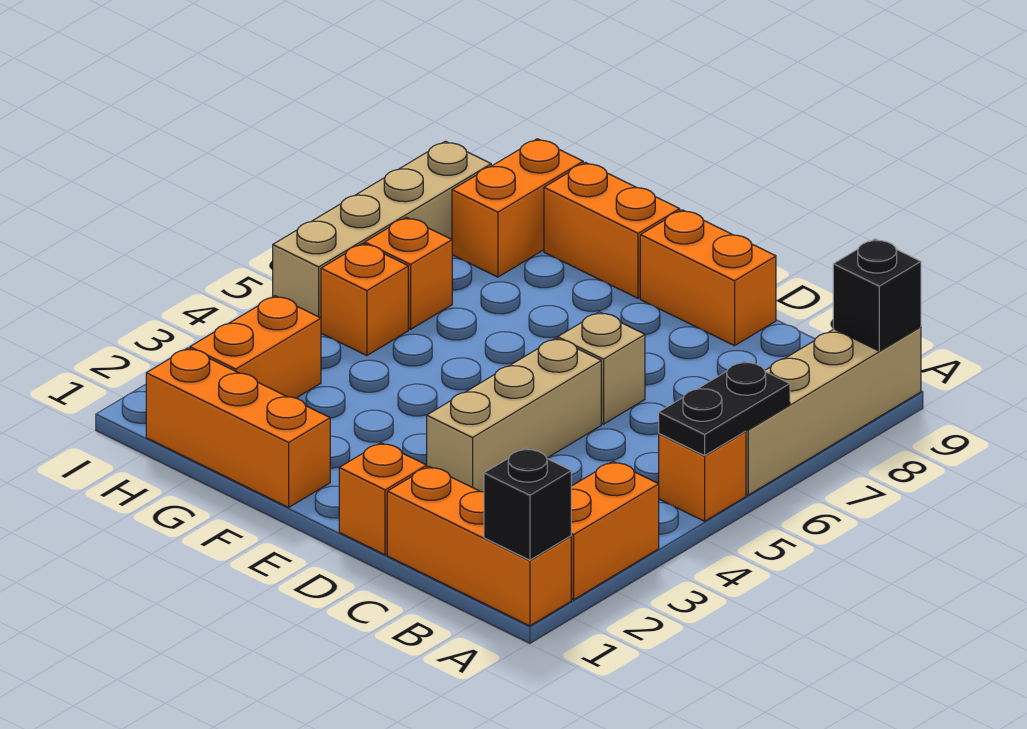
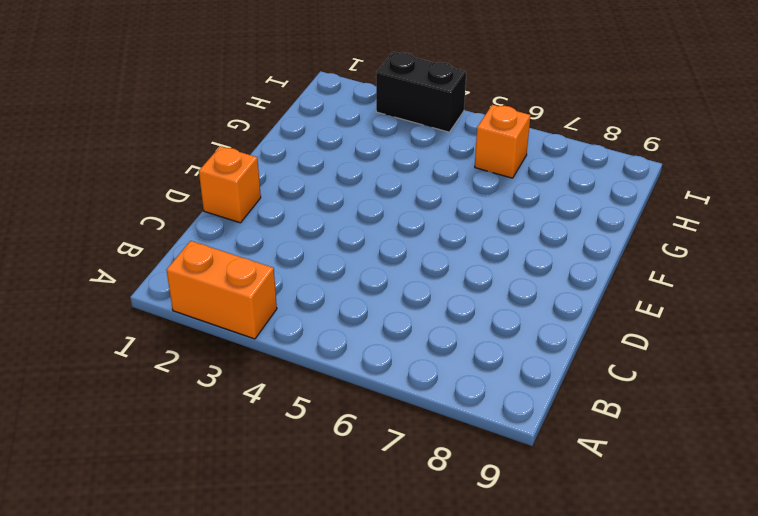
black brick I3:I4 level 1 -> none
none -> orange brick A1:C1 level 1
none -> orange brick A5 level 1
none -> tan brick A6:A9 level 1

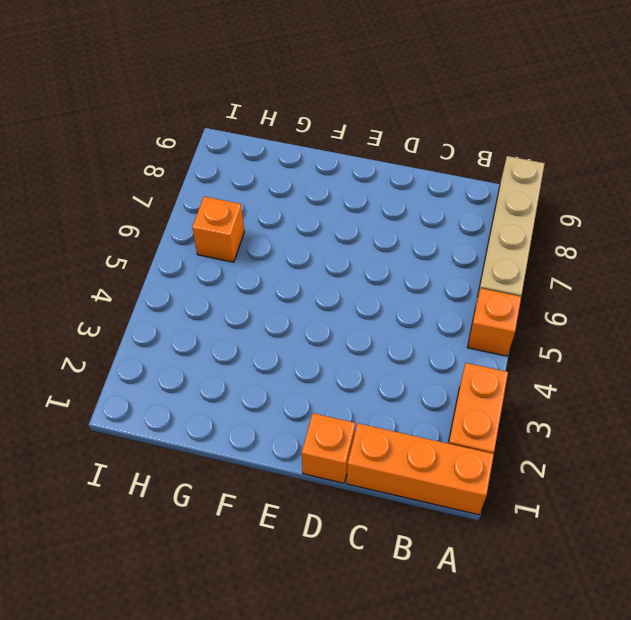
none -> tan brick D3:D5 level 1
none -> tan brick D6 level 1
none -> orange brick D9:E9 level 1

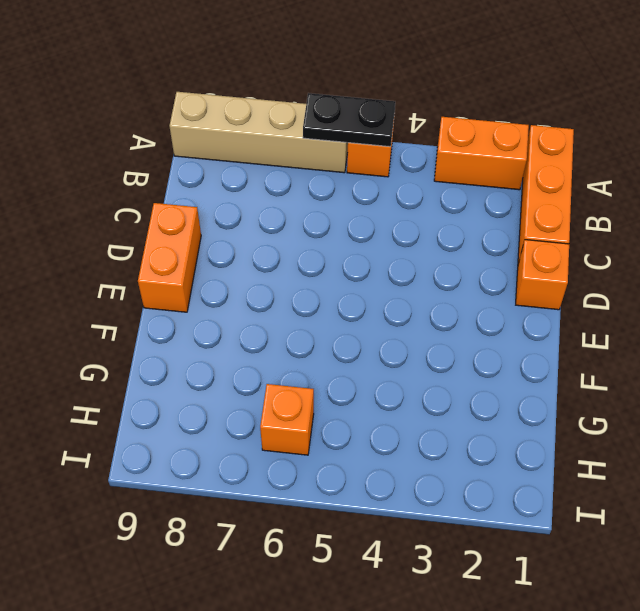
none -> tan brick D3:D5 level 1
none -> tan brick D6 level 1
none -> orange brick F1:H1 level 1

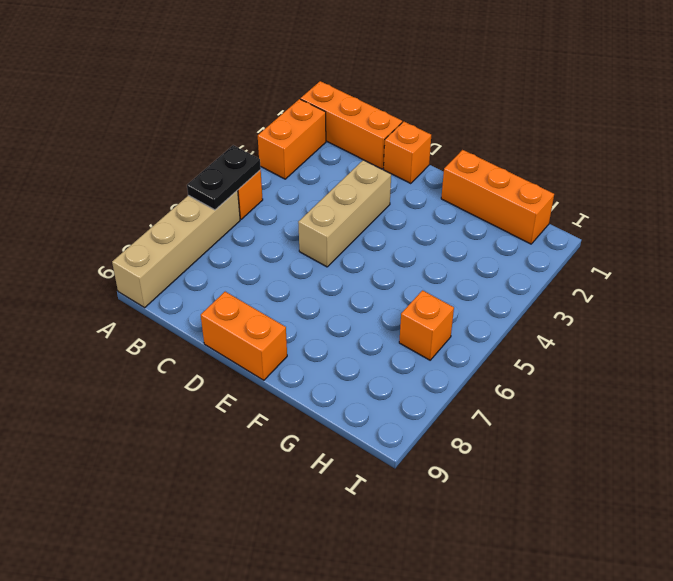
none -> tan brick D6 level 1
none -> orange brick F9:G9 level 1
none -> orange brick H2:H3 level 1

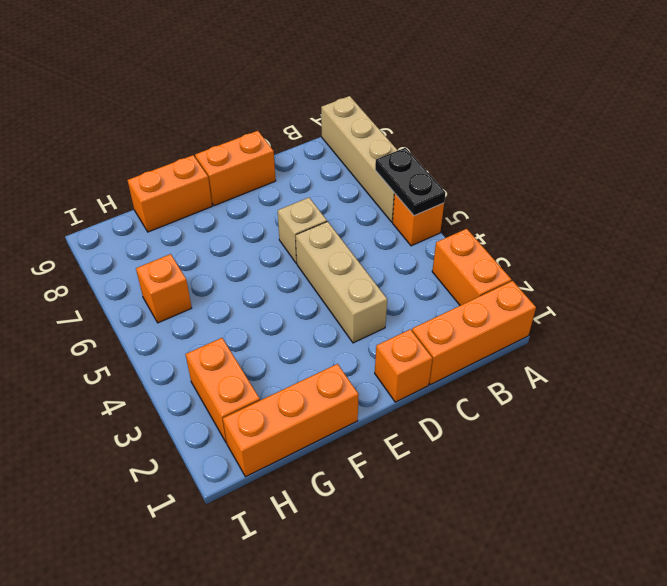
none -> orange brick H5 level 1
none -> orange brick H8:H9 level 1
none -> tan brick I5:I8 level 1

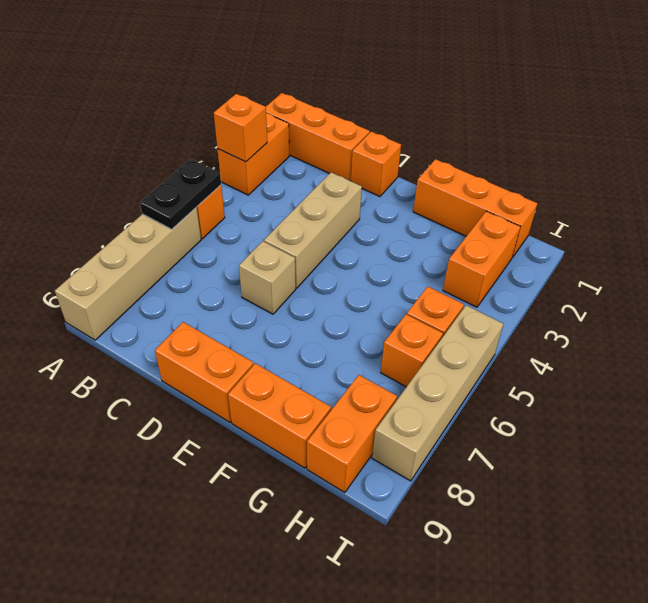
orange brick A3 level 2 -> none
none -> black brick A1 level 2
none -> black brick A9 level 2

